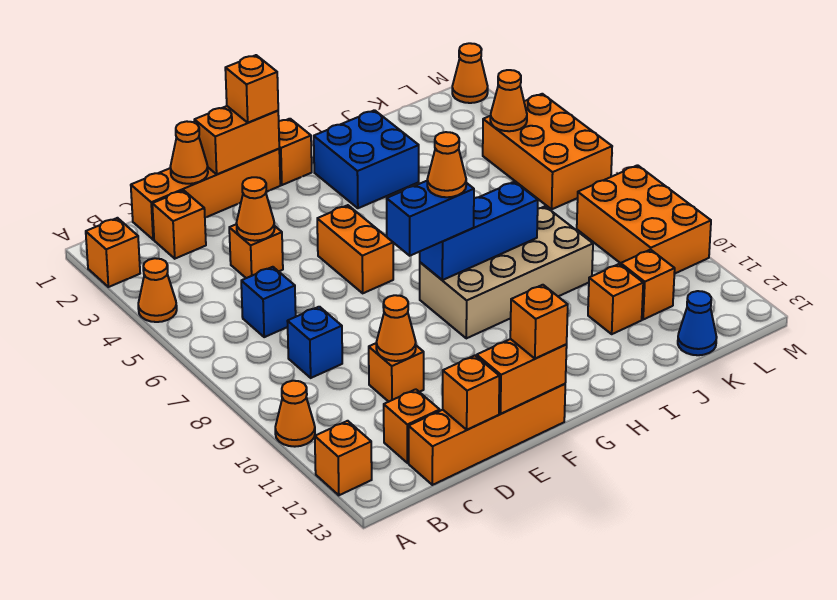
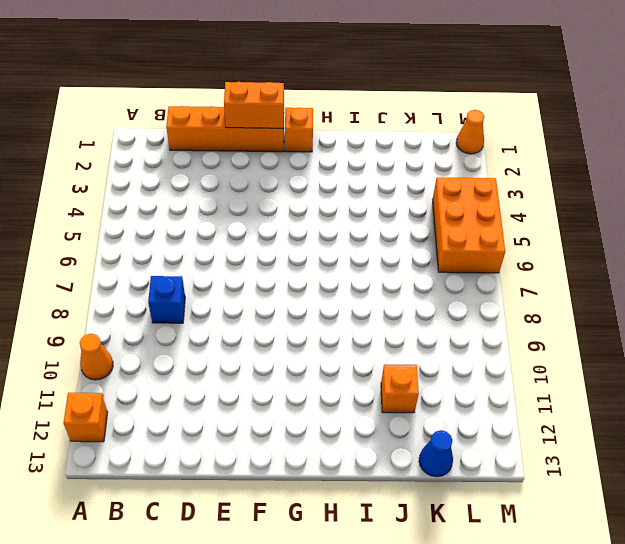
none -> orange brick A2 level 1
none -> orange cone A4 level 1
none -> orange brick C2 level 1
none -> blue brick C6 level 1

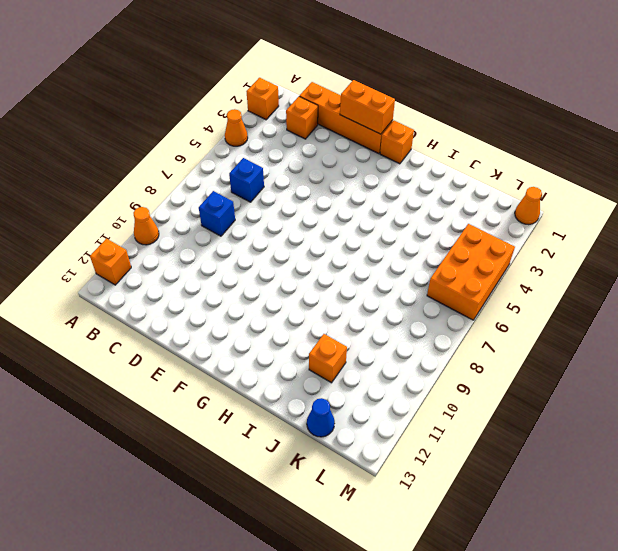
none -> orange brick C12 level 1
none -> orange brick C13:F13 level 1
none -> orange brick D4 level 1
none -> orange brick D10 level 1

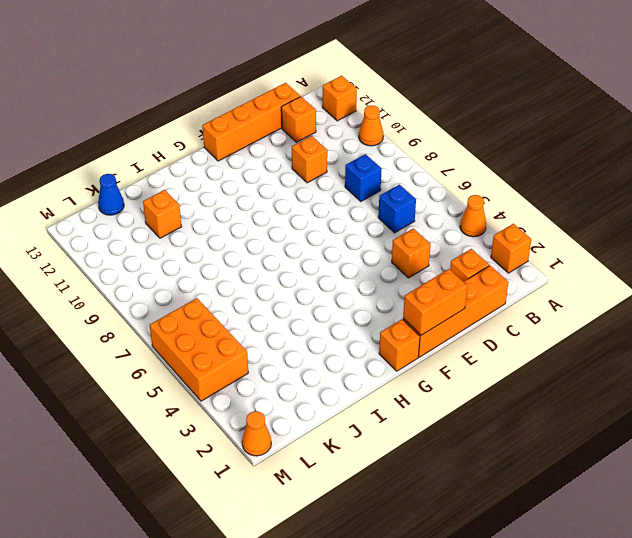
none -> orange brick F5:F6 level 1
none -> tan brick G8:J9 level 1
none -> blue brick H2:I3 level 1
none -> orange brick K11 level 1

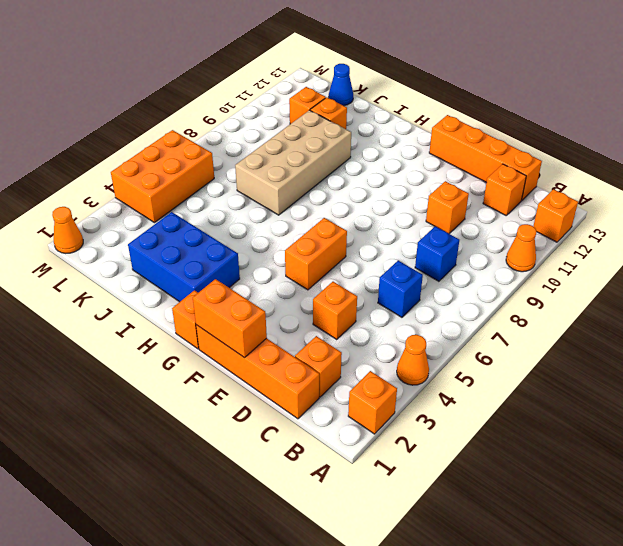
blue brick H2:J3 level 1 -> blue brick H2:I3 level 1
tan brick I7:J10 level 1 -> tan brick G8:J9 level 1
none -> orange brick L8:M10 level 1
none -> orange cone D1 level 2
none -> orange cone D4 level 2
none -> orange cone D10 level 2

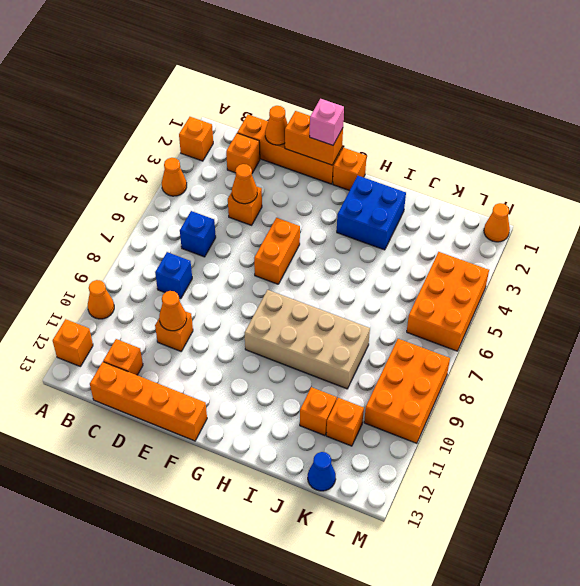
pink brick F1 level 3 -> orange brick F1 level 3
none -> orange brick D13 level 2
none -> orange brick E13:F13 level 2
none -> blue brick G8:I8 level 2
none -> orange cone L4 level 2

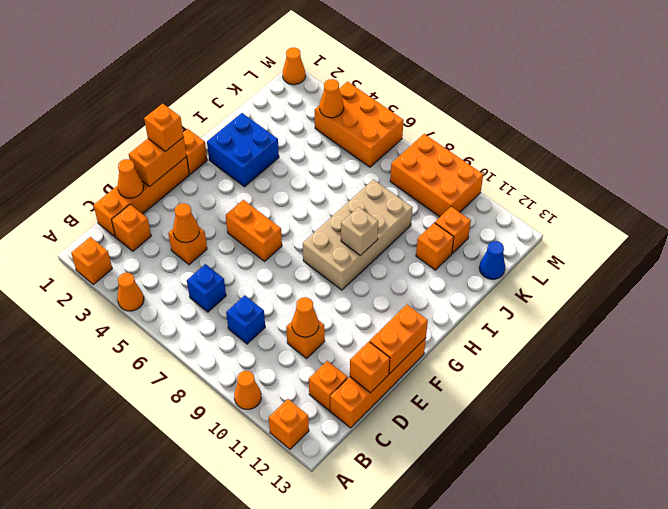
tan brick H9 level 2 -> none
none -> blue brick G8:I8 level 2
none -> blue brick F8:G8 level 3
none -> orange brick F13 level 3
none -> orange cone G8 level 4

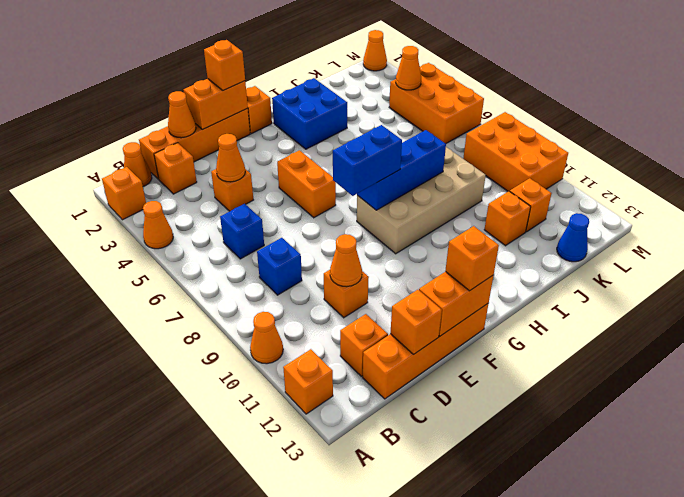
orange cone B1 level 1 -> orange cone G8 level 4

